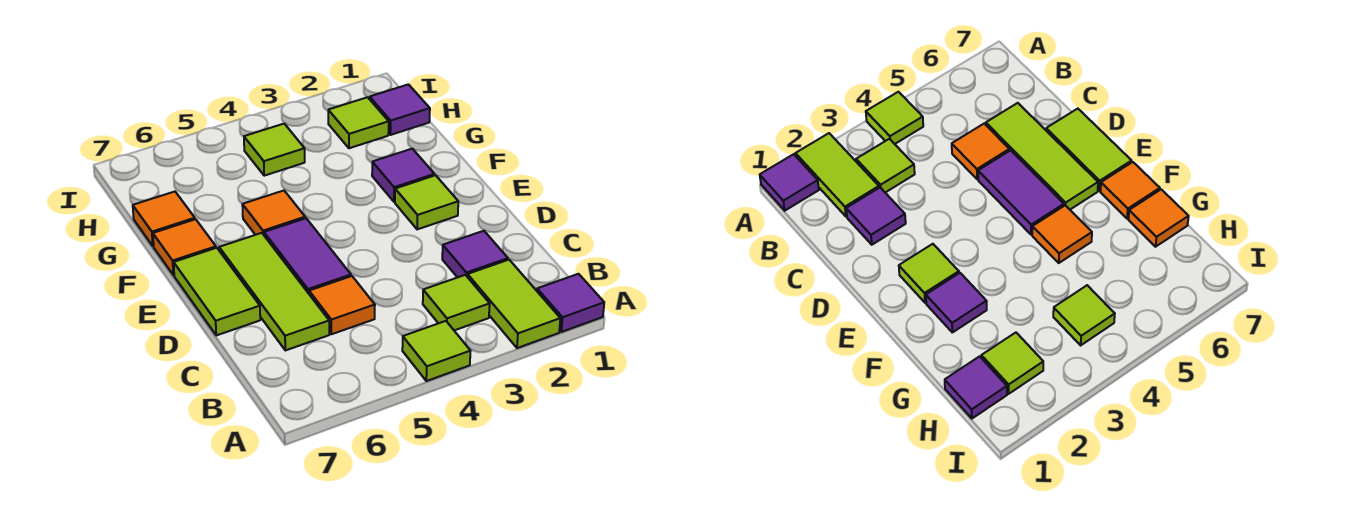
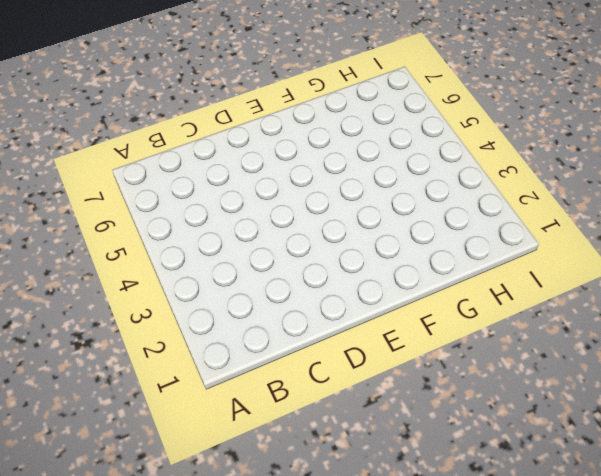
none -> purple tile A1 level 1
none -> lime tile A2:B2 level 1
none -> lime tile A4 level 1

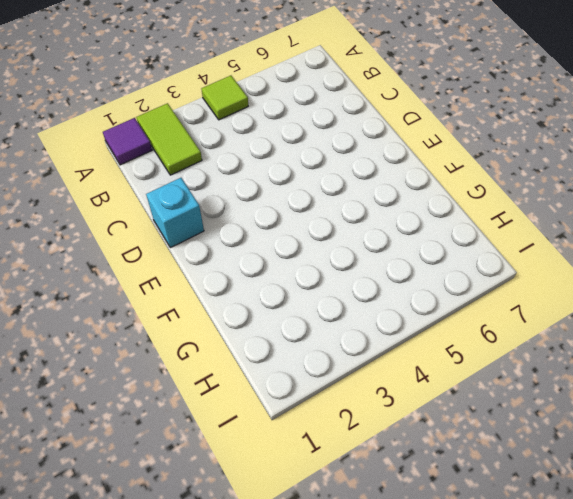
cyan brick D1 level 1 -> none
none -> lime tile B3 level 1
none -> purple tile C2 level 1
none -> orange tile C5 level 1

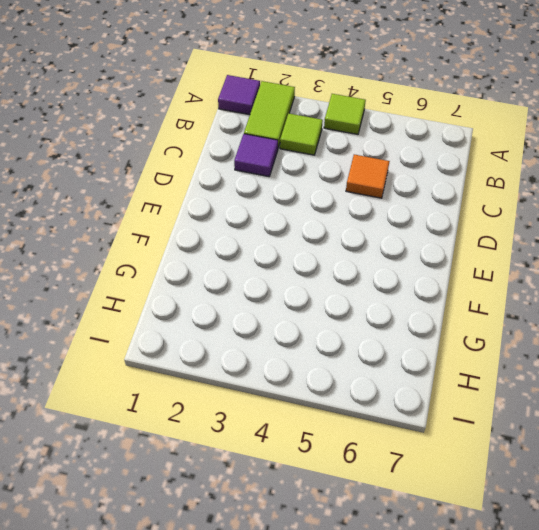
none -> lime tile C6:E6 level 1
none -> purple tile D5:E5 level 1
none -> lime tile D7:E7 level 1

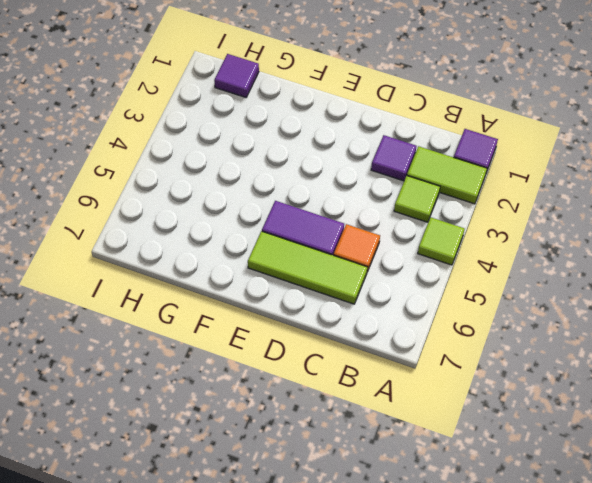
none -> lime tile D7:E7 level 1
none -> lime tile E2 level 1
none -> purple tile F2 level 1

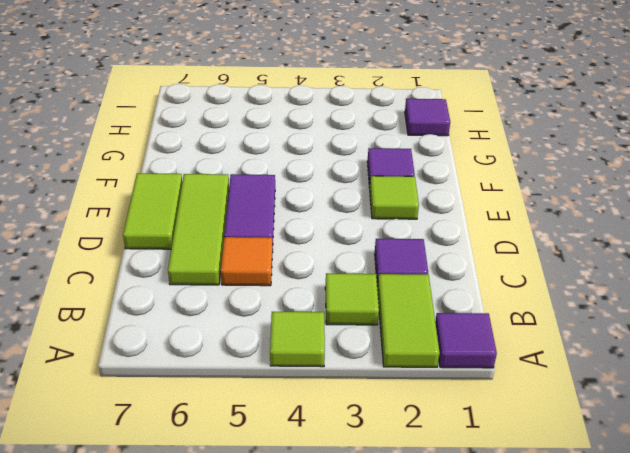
none -> orange tile F5 level 1
none -> orange tile F7 level 1
none -> orange tile G7 level 1

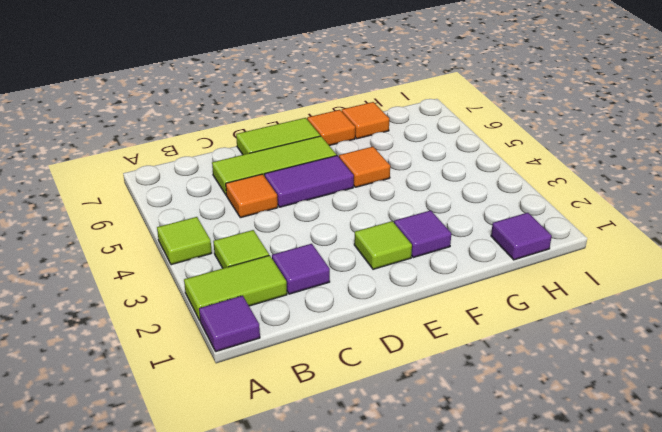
none -> lime tile H2 level 1
none -> lime tile H4 level 1

